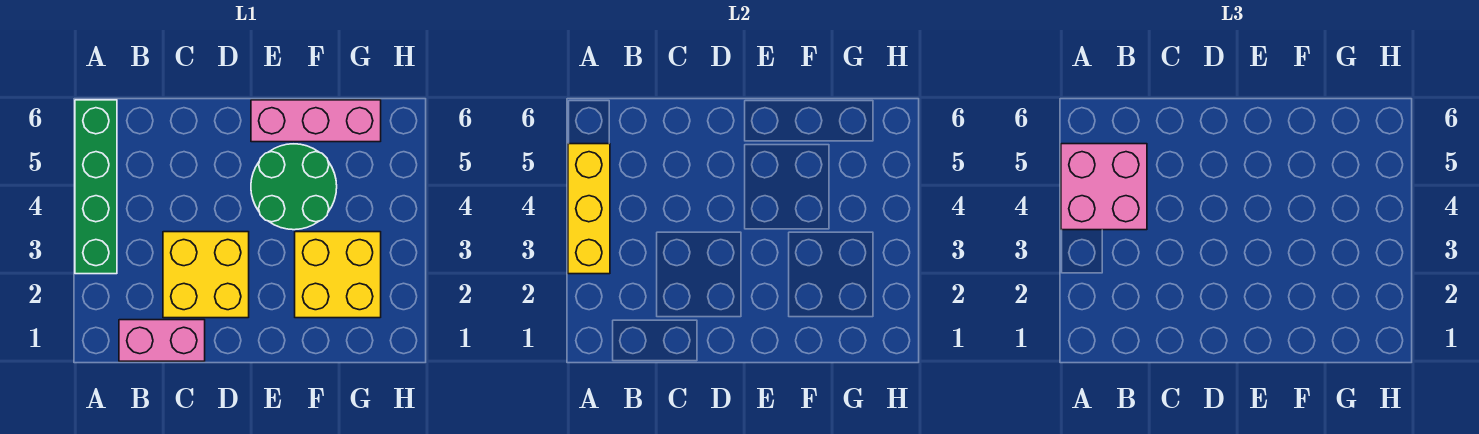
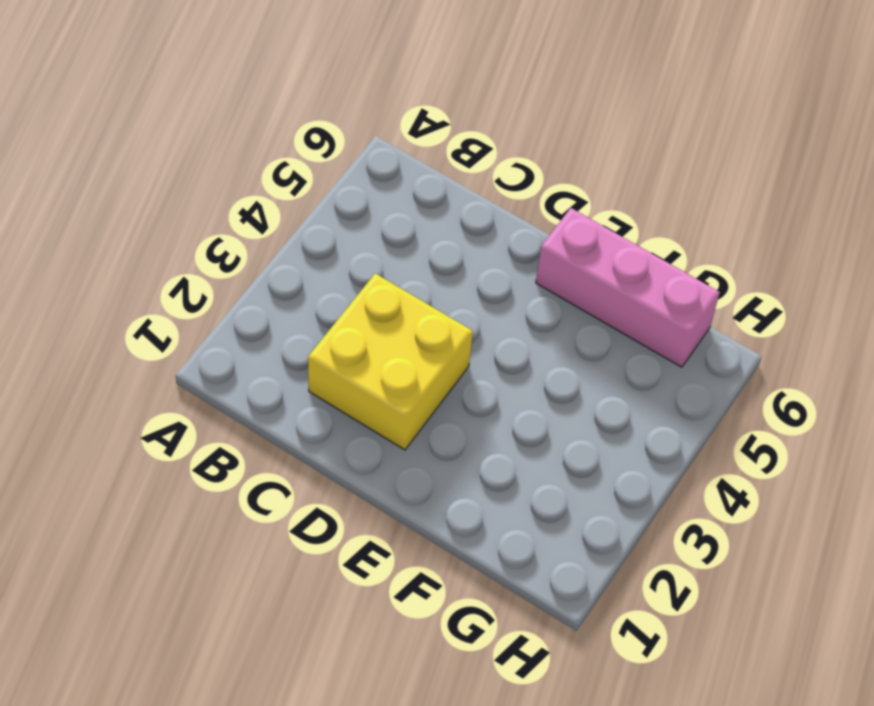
none -> green brick A3:A6 level 1
none -> pink brick B1:C1 level 1

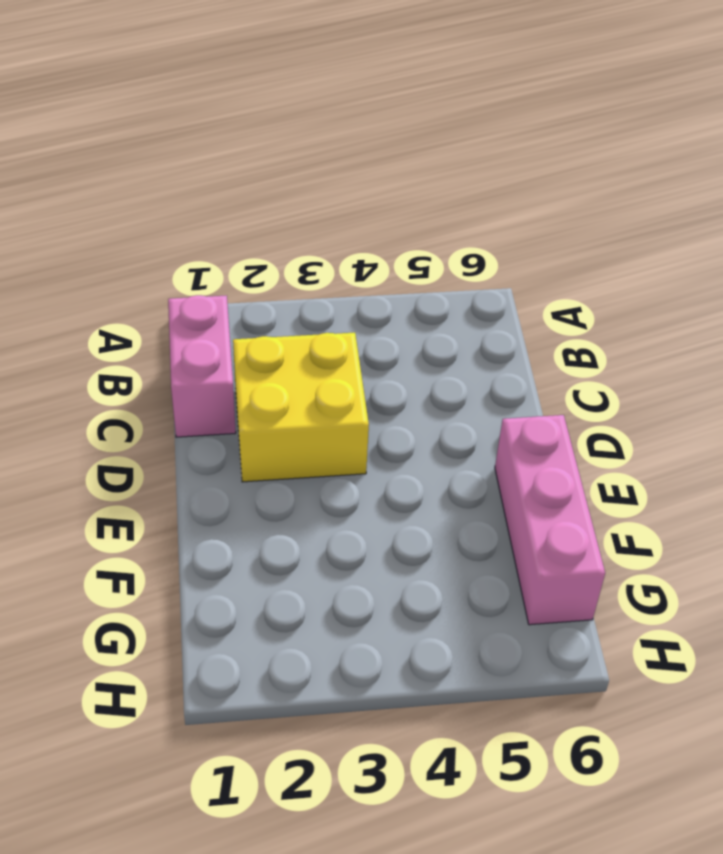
none -> green brick A3:A6 level 1
none -> green round brick E4:F5 level 1

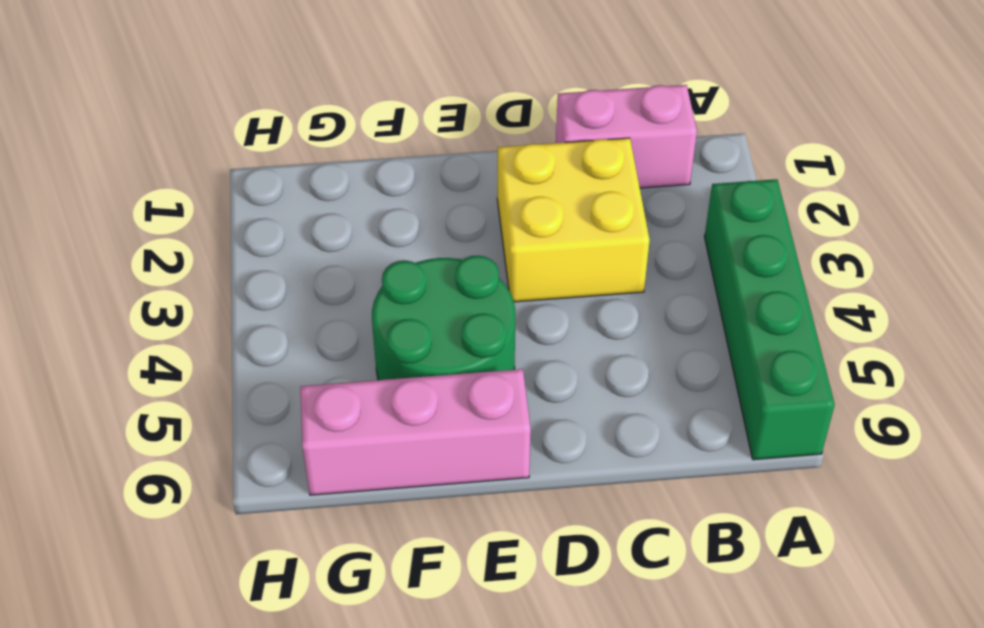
none -> yellow brick F2:G3 level 1
none -> yellow brick A3:A5 level 2

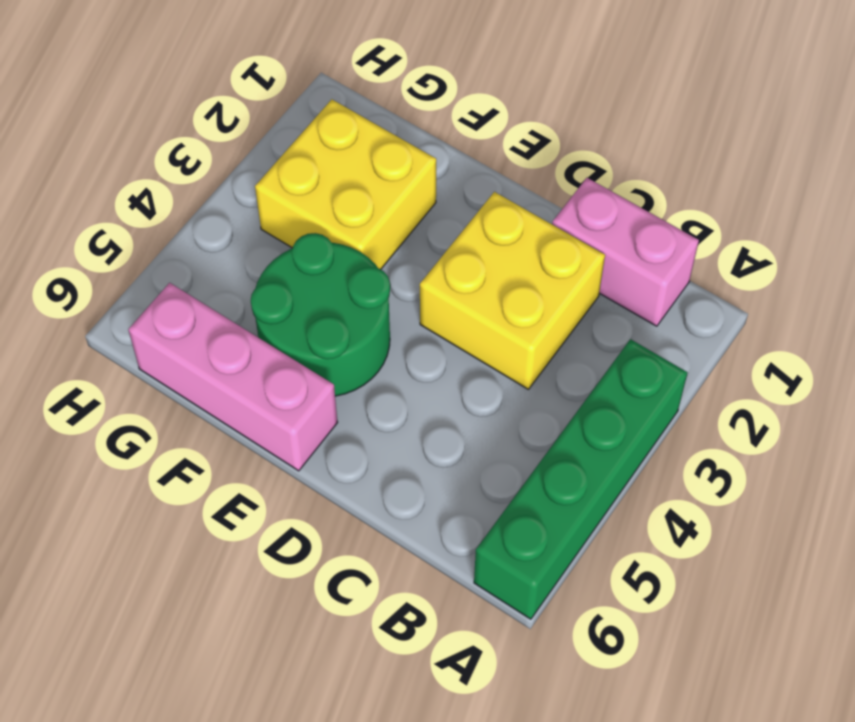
none -> yellow brick A3:A5 level 2
none -> pink brick A4:B5 level 3

